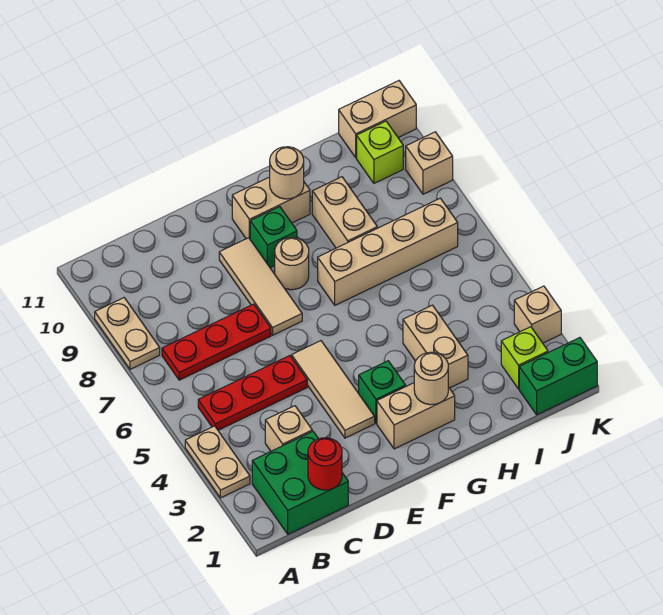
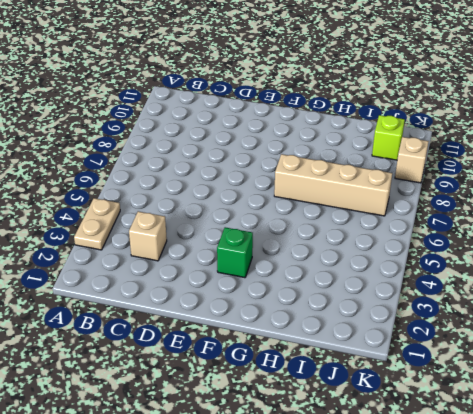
none -> tan plate A8:A9 level 1
none -> green brick B1:C2 level 1
none -> red plate B5:D5 level 1

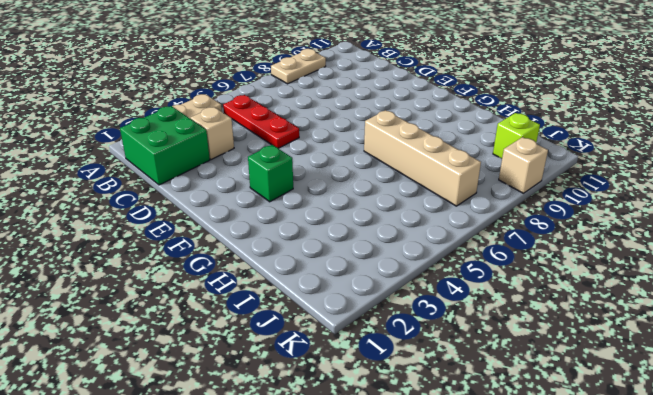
none -> red plate B7:D7 level 1
none -> tan tile E3:E5 level 1
none -> tan tile E7:E9 level 1

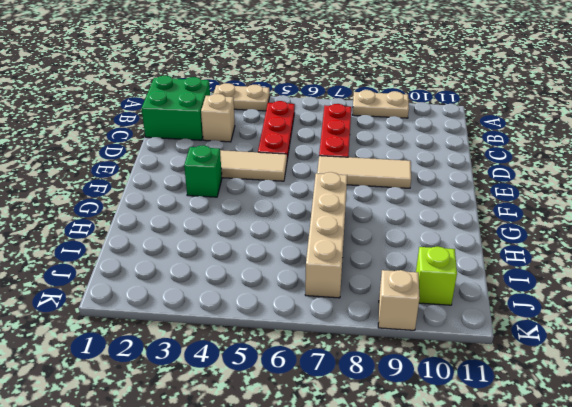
none -> tan brick F2:G2 level 1
none -> tan round brick F8 level 1
none -> green brick F9 level 1

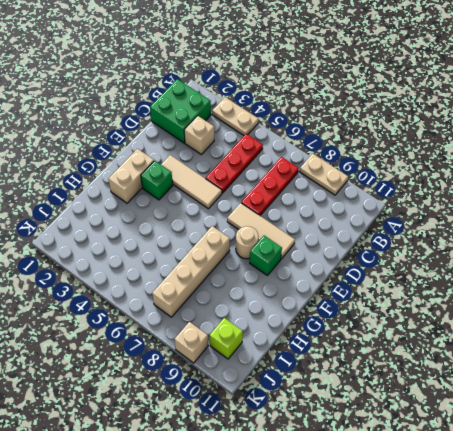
none -> tan brick F10:G10 level 1
none -> tan brick H3:H4 level 1
none -> tan brick H8:H9 level 1

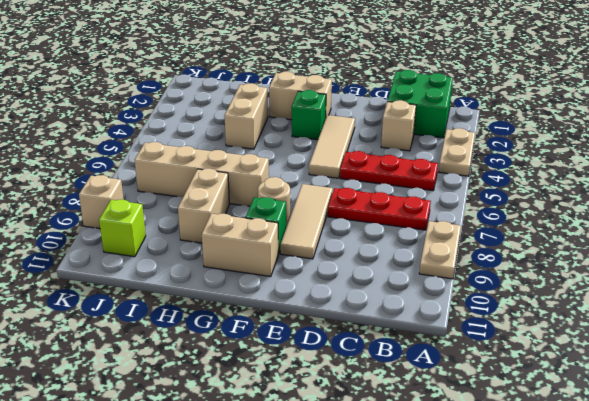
none -> green brick J1:K1 level 1
none -> lime brick J2 level 1
none -> tan brick J11:K11 level 1

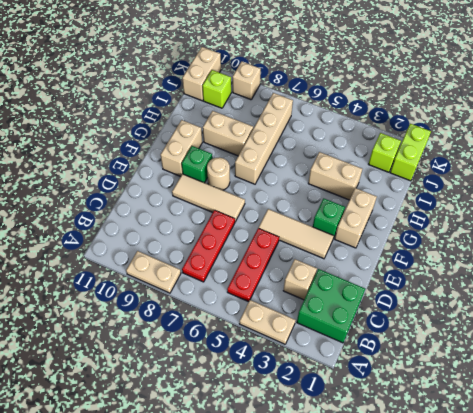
lime brick J1:K1 level 1 -> green brick J1:K1 level 1
none -> tan brick K3 level 1
none -> red round brick C1 level 2
none -> tan round brick G2 level 2

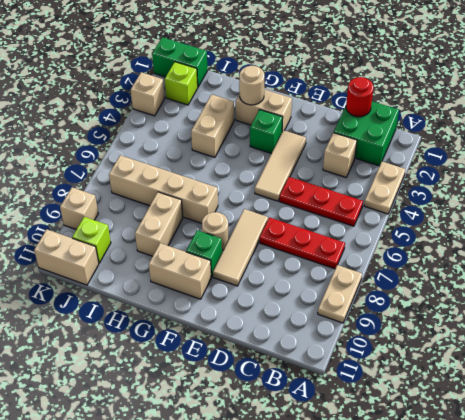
none -> tan round brick G10 level 2

